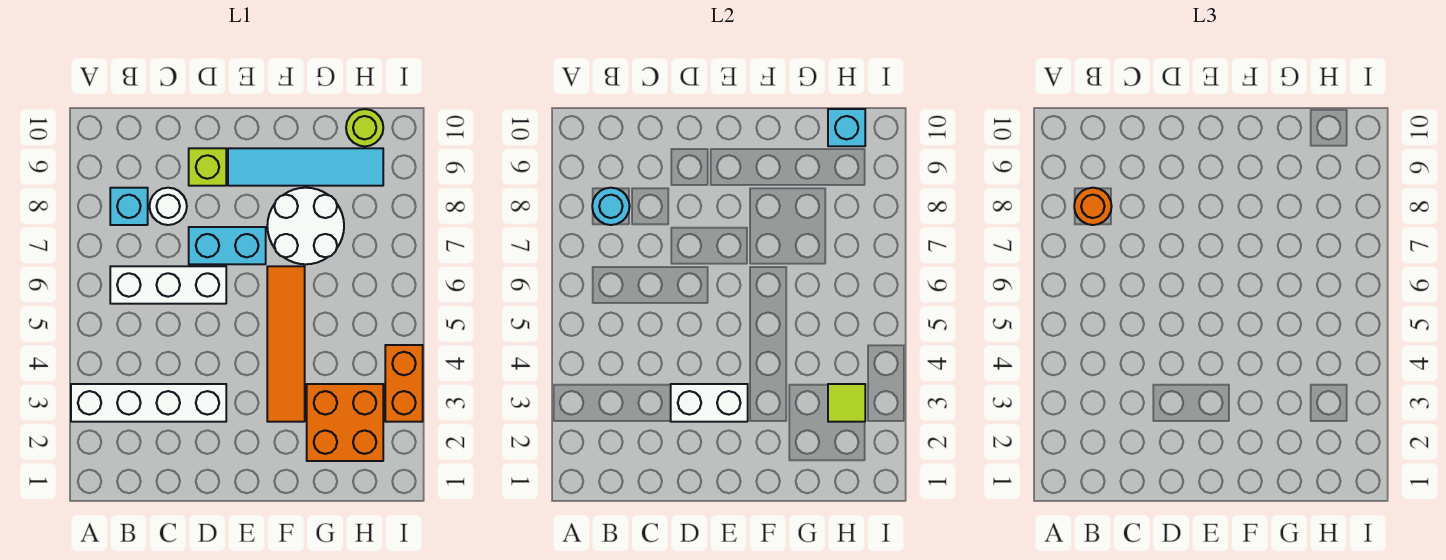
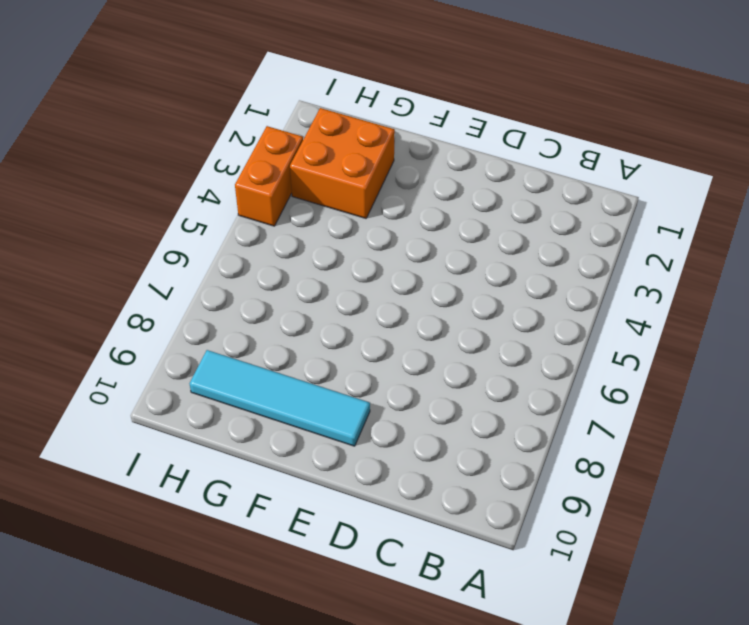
none -> white brick A3:D3 level 1
none -> white brick B6:D6 level 1
none -> cyan brick B8 level 1

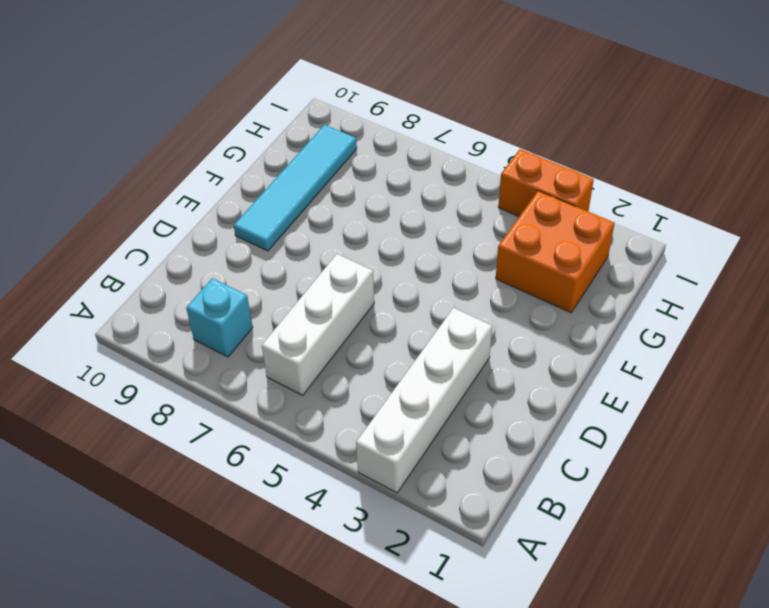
none -> white round brick C8 level 1
none -> cyan brick D7:E7 level 1
none -> lime brick D9 level 1

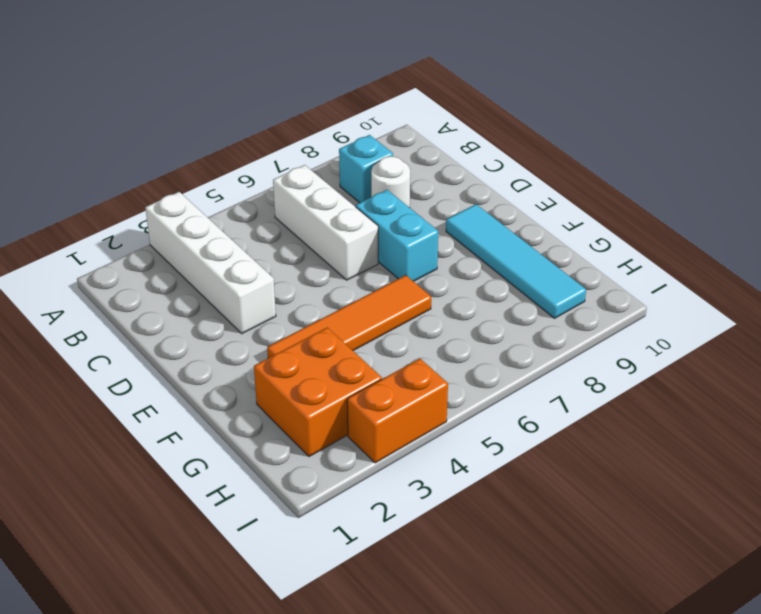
none -> lime brick D9 level 1
none -> white round brick F7:G8 level 1
none -> lime round brick H10 level 1

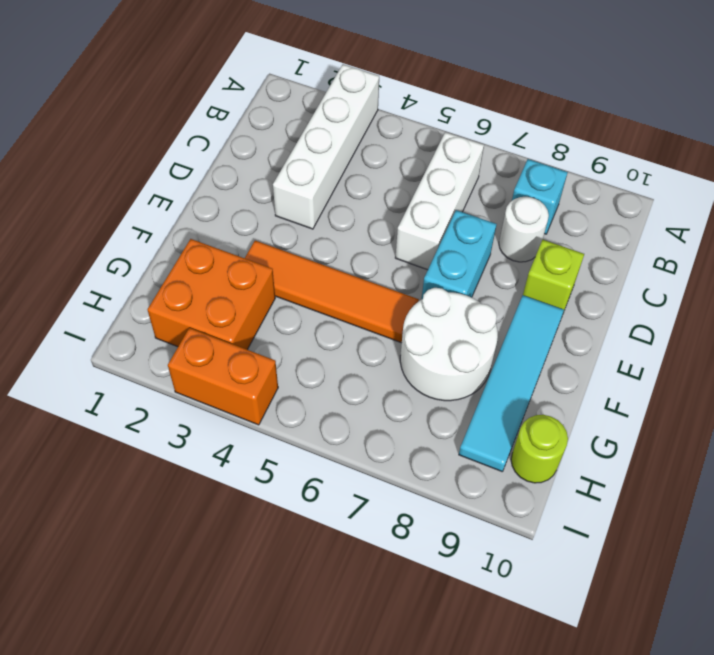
none -> cyan round brick B8 level 2
none -> white brick D3:E3 level 2
none -> lime tile H3 level 2

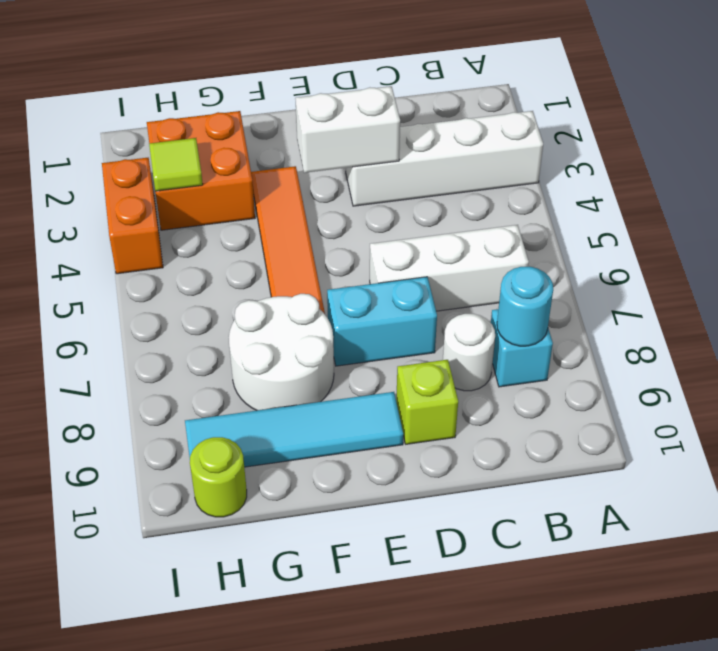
none -> cyan brick H10 level 2
none -> orange round brick B8 level 3

